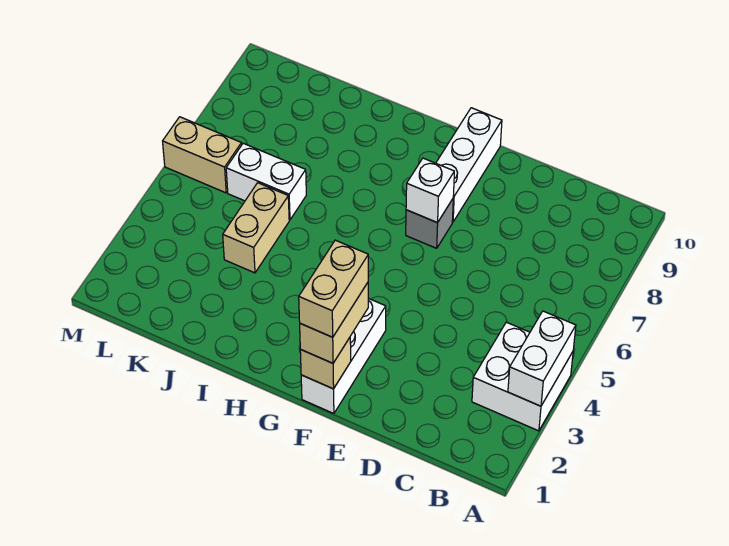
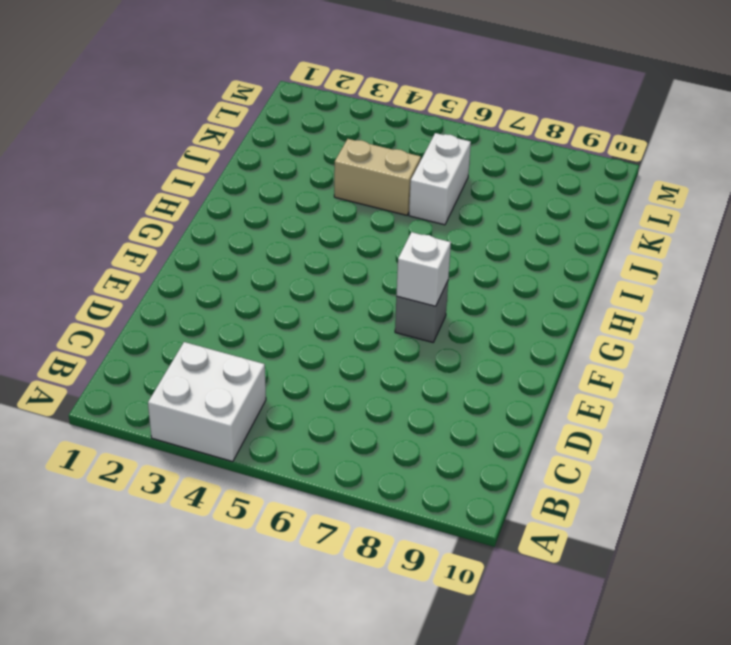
none -> white brick F1:F3 level 1
none -> white brick F8:F10 level 1
none -> tan brick L6:M6 level 1

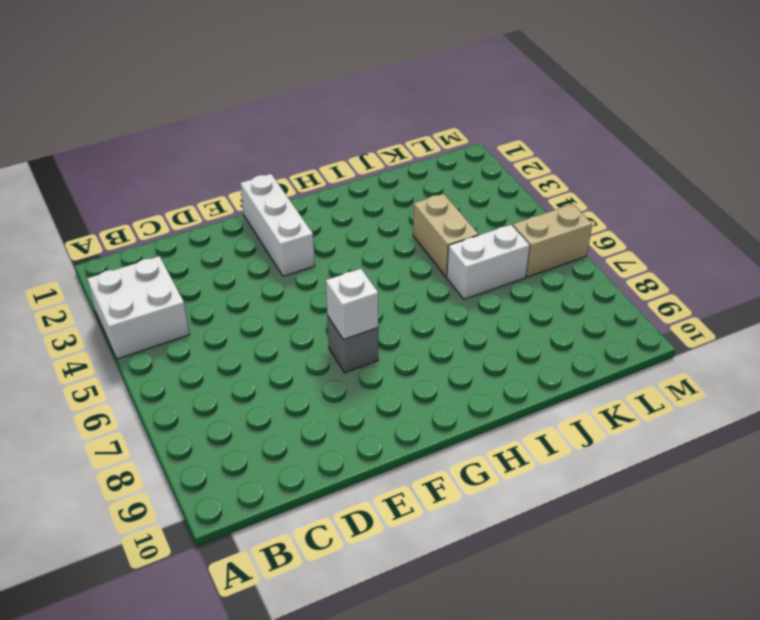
none -> white brick F8:F10 level 1
none -> white brick A3:A4 level 2
none -> tan brick F1 level 2

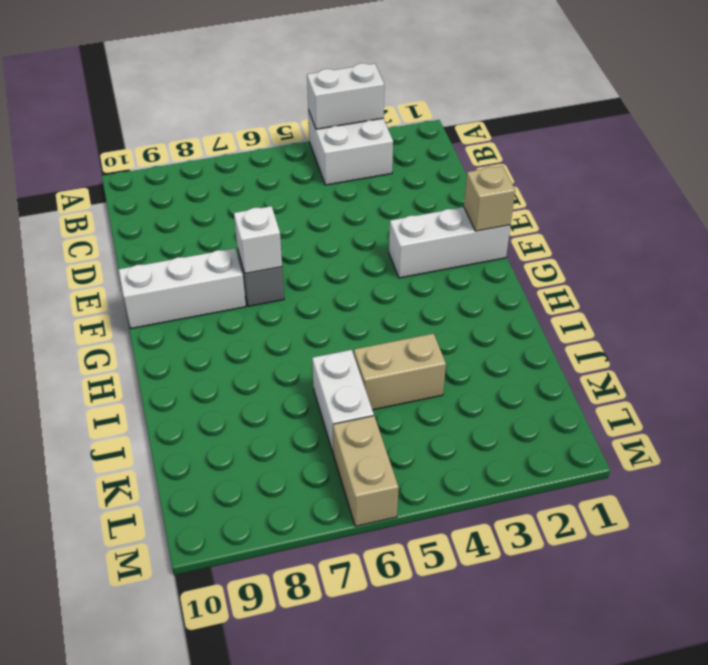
none -> tan brick F1:F2 level 3
none -> tan brick F1:F2 level 4

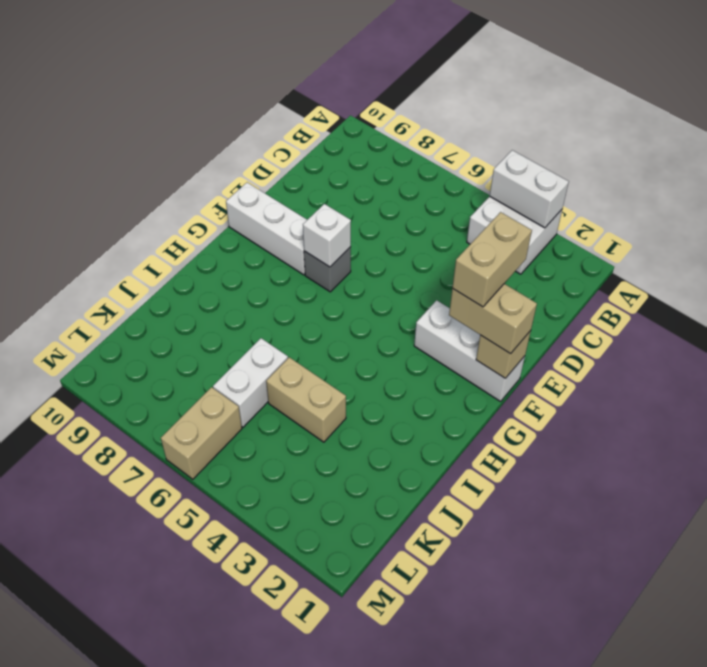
tan brick E2:F2 level 4 -> tan brick F1:F2 level 4

